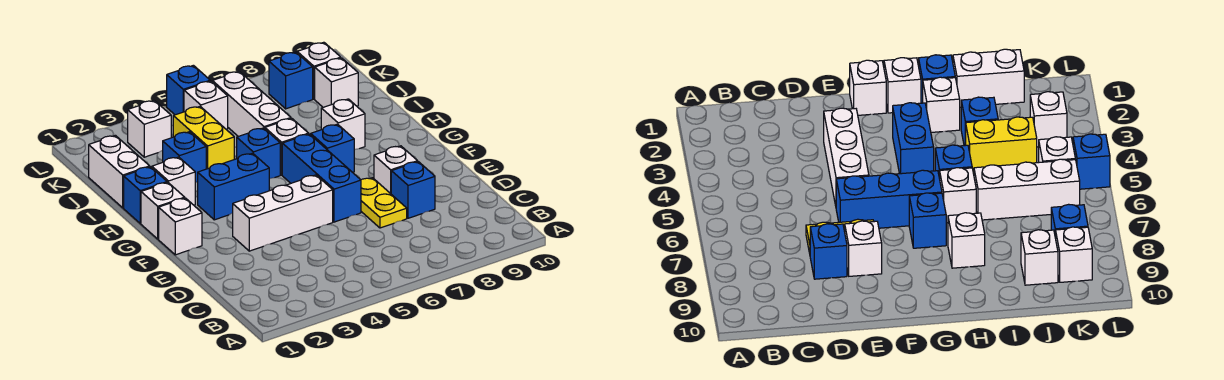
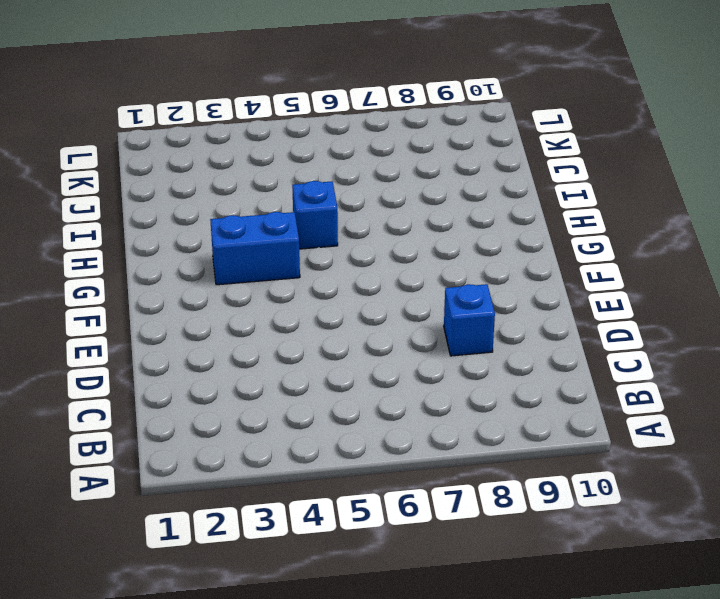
none -> yellow plate D7:E7 level 1
none -> white brick E3:E5 level 1
none -> blue brick E6:G6 level 1

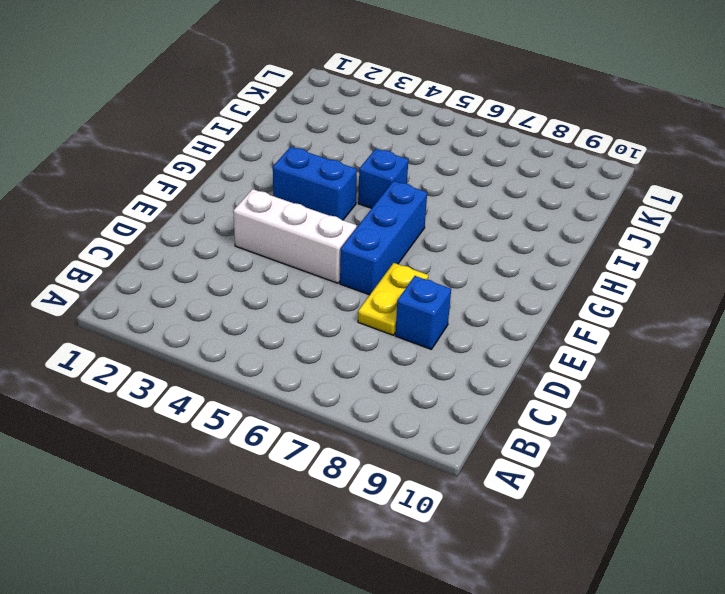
none -> white brick E8 level 1
none -> white brick F1 level 1
none -> white brick G1 level 1

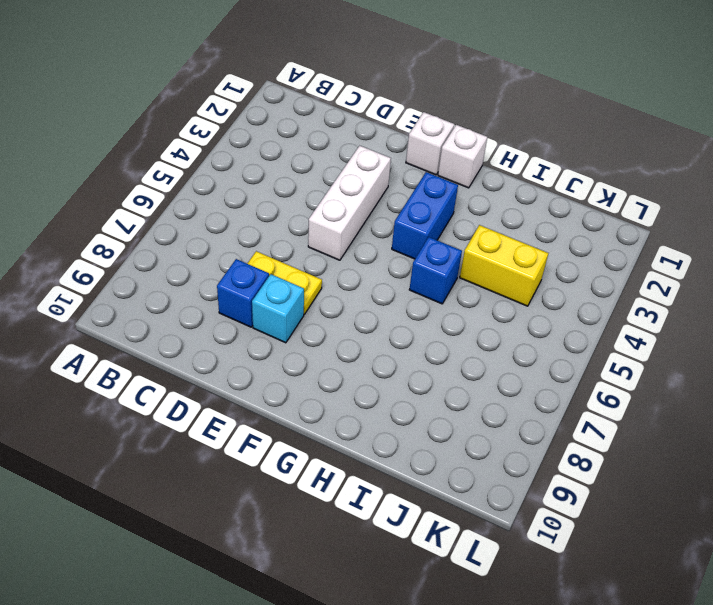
cyan brick E8 level 1 -> white brick E8 level 1
none -> blue brick E6:G6 level 1
none -> blue brick G7 level 1
none -> blue brick H1 level 1

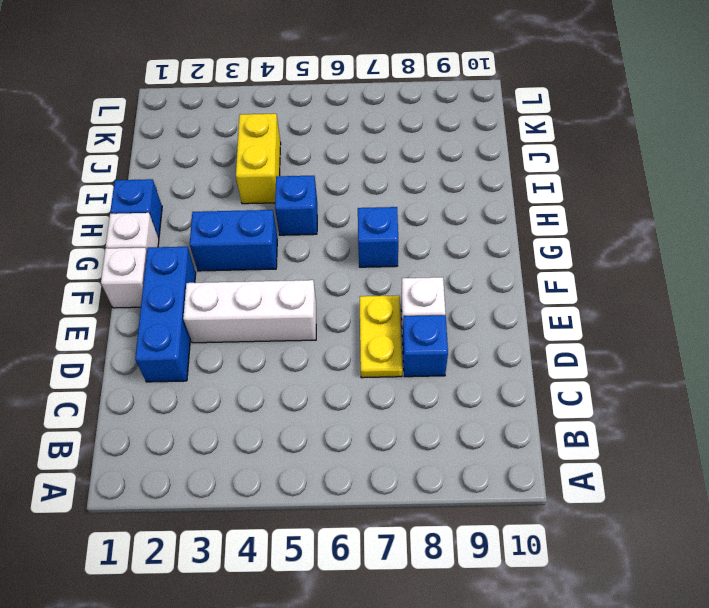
blue brick D2:F2 level 1 -> blue brick E6:G6 level 1
none -> white brick H2 level 1
none -> white brick H6 level 1
none -> white brick H8 level 1

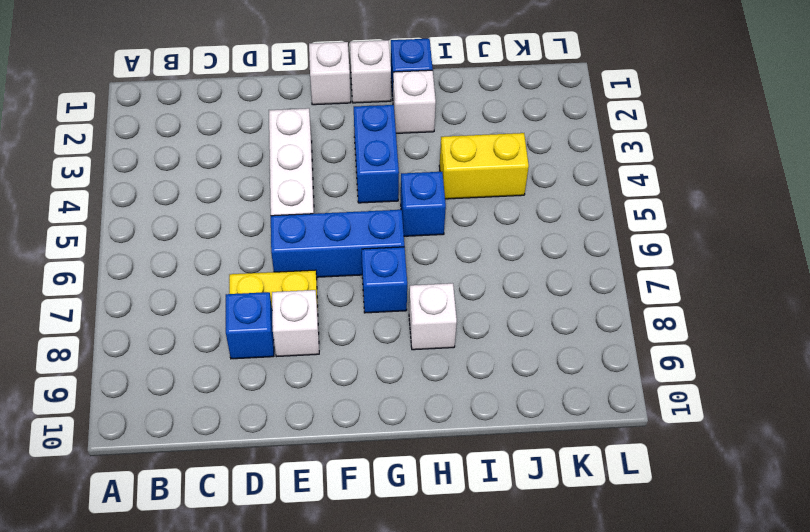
none -> white brick H6 level 1
none -> white brick I1:J1 level 1
none -> blue brick I3 level 1

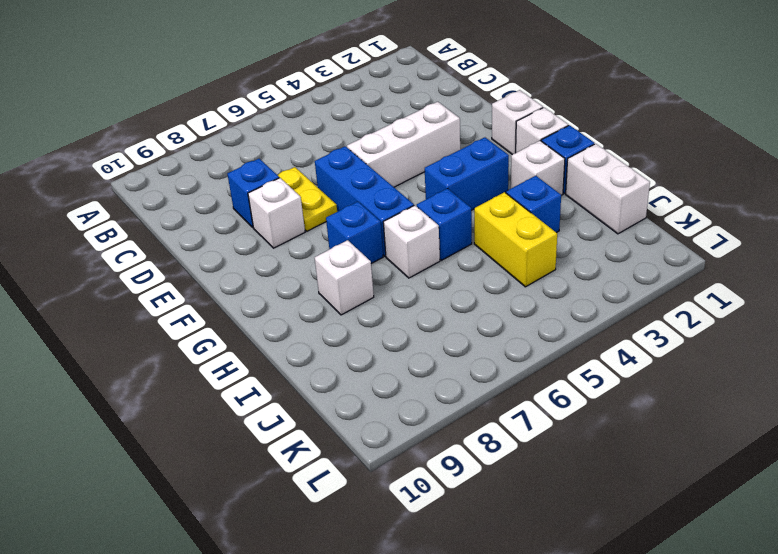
none -> white brick I6:K6 level 1
none -> white brick J9 level 1
none -> white brick K3 level 1

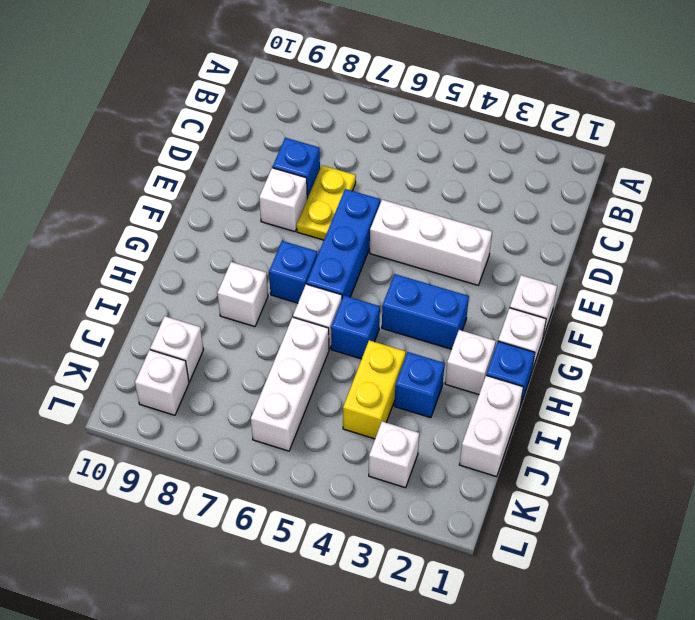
none -> white brick K5 level 1
none -> blue brick K8 level 1
none -> blue brick L5 level 1

